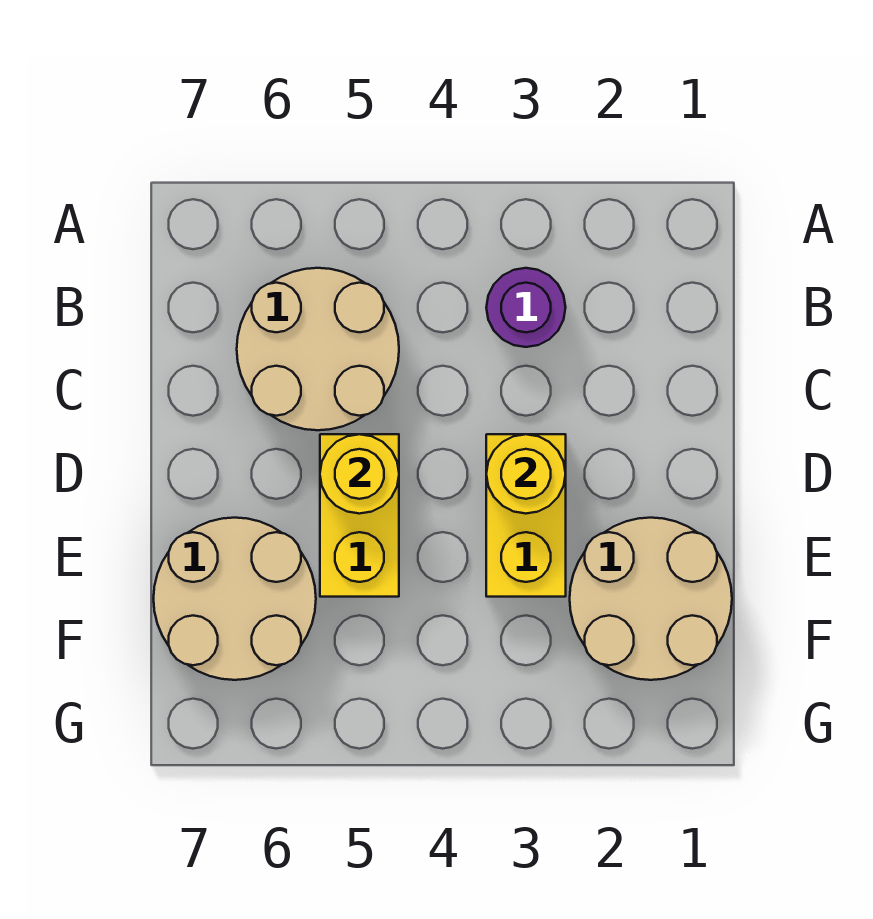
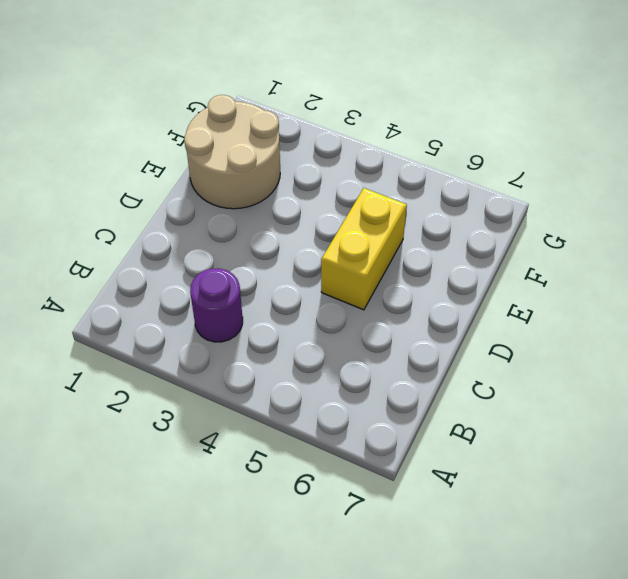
none -> tan round brick B5:C6 level 1
none -> yellow brick D3:E3 level 1

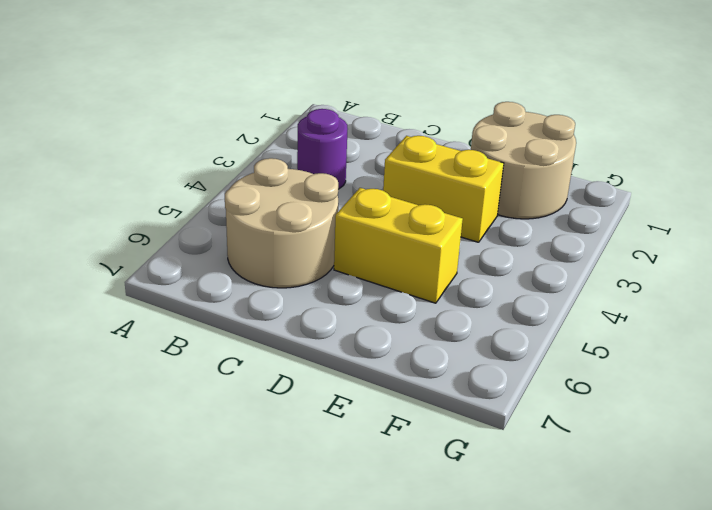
none -> tan round brick E6:F7 level 1
none -> yellow round brick D3 level 2

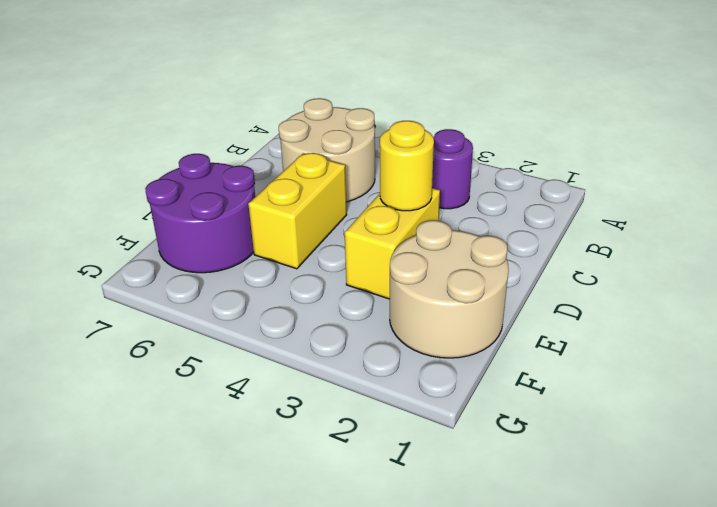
purple round brick E6:F7 level 1 -> tan round brick E6:F7 level 1
none -> yellow round brick D5 level 2

